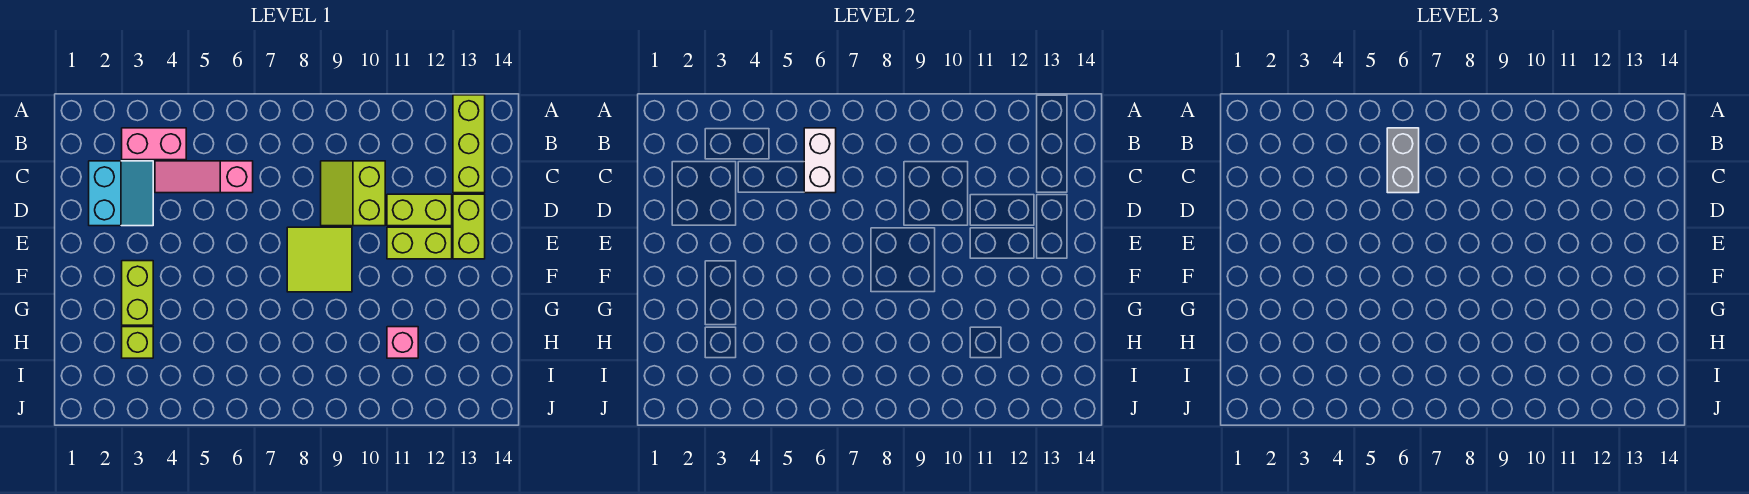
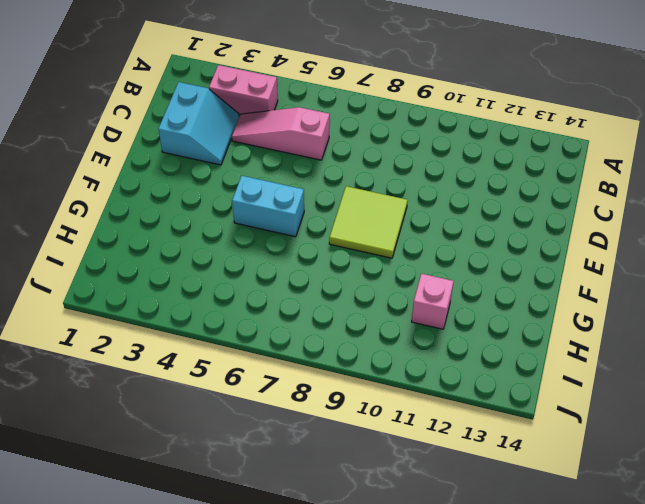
cyan brick F5:F6 level 1 -> none
none -> lime brick A13:C13 level 1
none -> lime slope C9:D10 level 1 top 10
none -> lime brick D11:D12 level 1

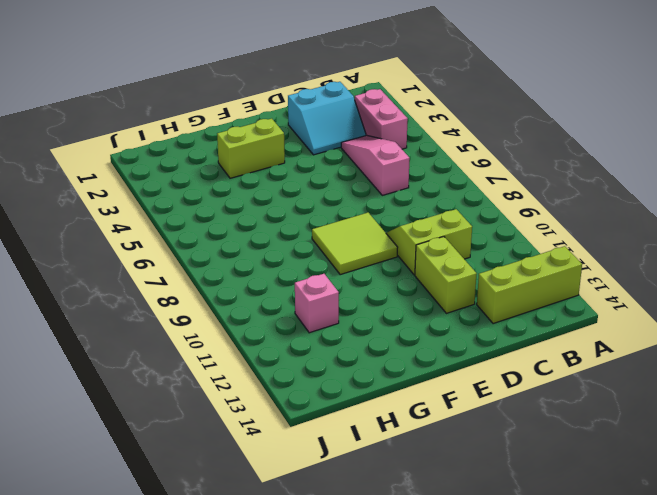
none -> lime brick D13:E13 level 1
none -> lime brick E11:E12 level 1
none -> lime brick H3 level 1

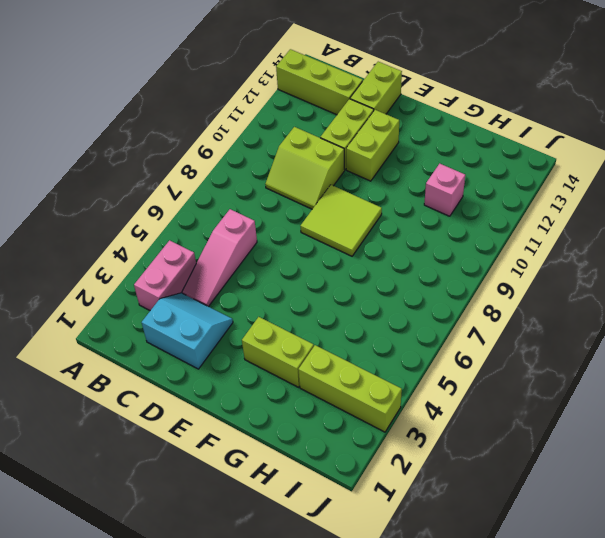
lime brick D13:D14 level 1 -> lime brick D13:E13 level 1
lime brick H3:J3 level 1 -> lime brick H3 level 1
none -> white brick B6:C6 level 2
none -> grey brick B6:C6 level 3

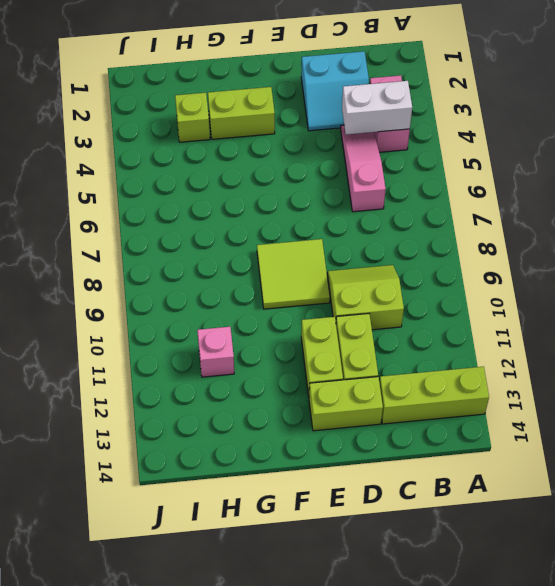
white brick B4:C4 level 2 -> white brick B6:C6 level 2
none -> grey brick B6:C6 level 3

